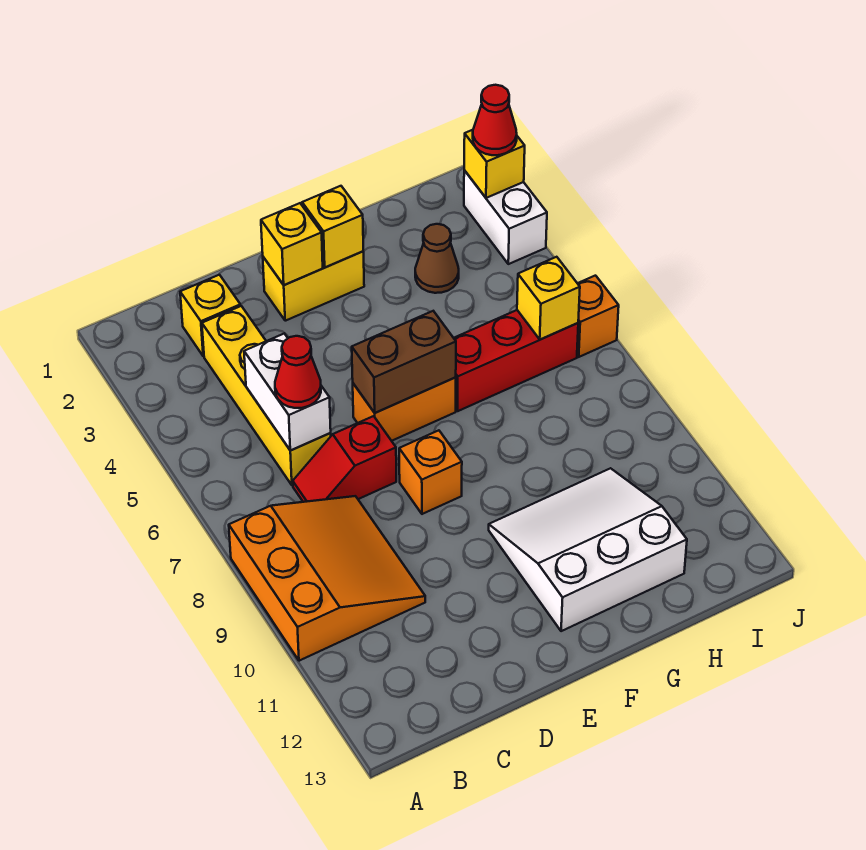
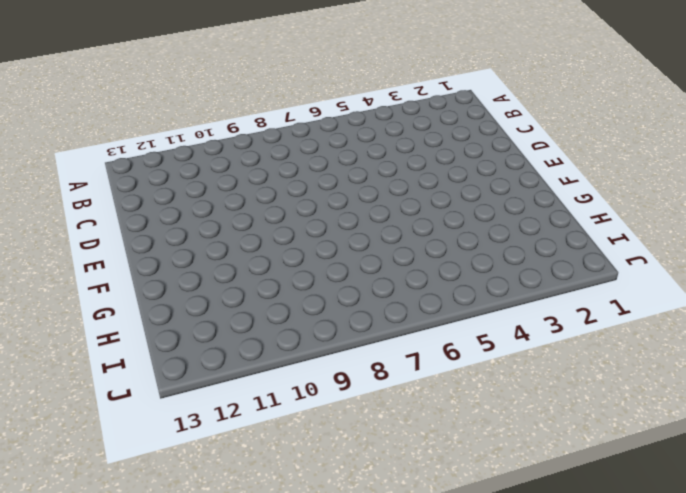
none -> orange slope A8:C10 level 1 top A
none -> yellow brick C2 level 1
none -> yellow brick C3:C6 level 1

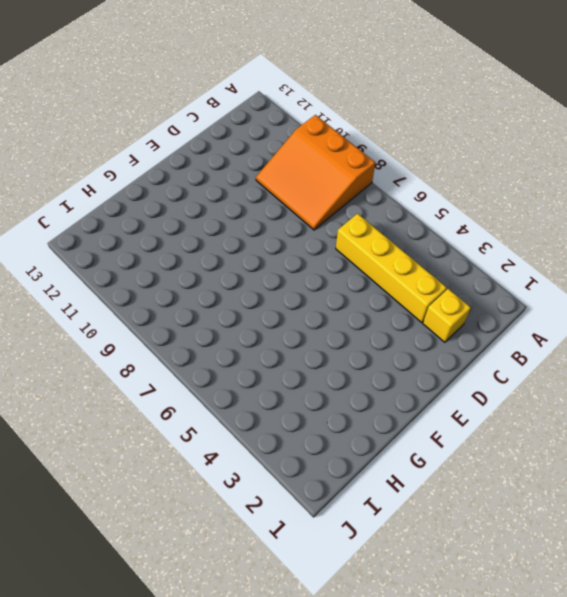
none -> red slope C7:D7 level 1 top D
none -> yellow brick E2:F2 level 1
none -> orange brick E6:F6 level 1

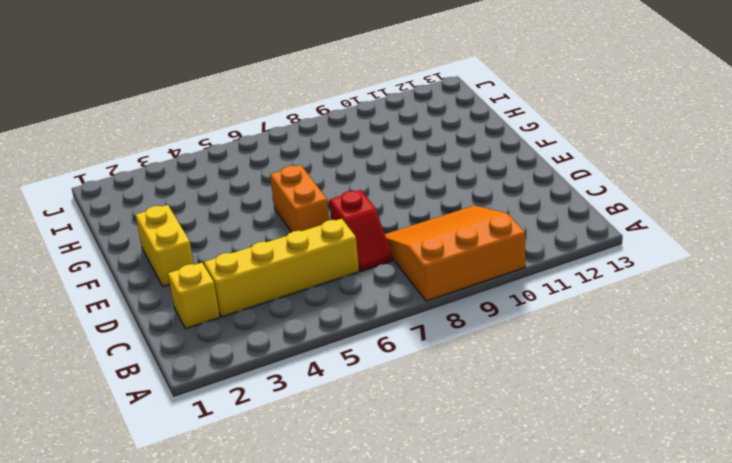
none -> orange brick E8 level 1
none -> white slope F10:H12 level 1 top 12
none -> red brick G6:I6 level 1

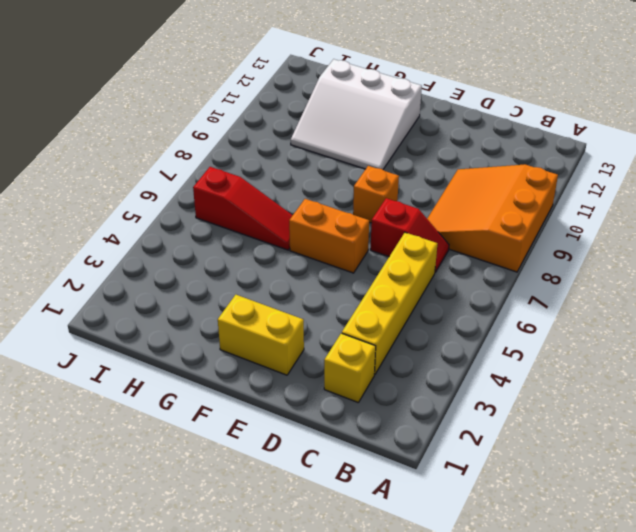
red slope G6:I6 level 1 top I -> red brick G6:I6 level 1
none -> brown cone H3 level 1
none -> white brick J2:J3 level 1
none -> orange brick J6 level 1

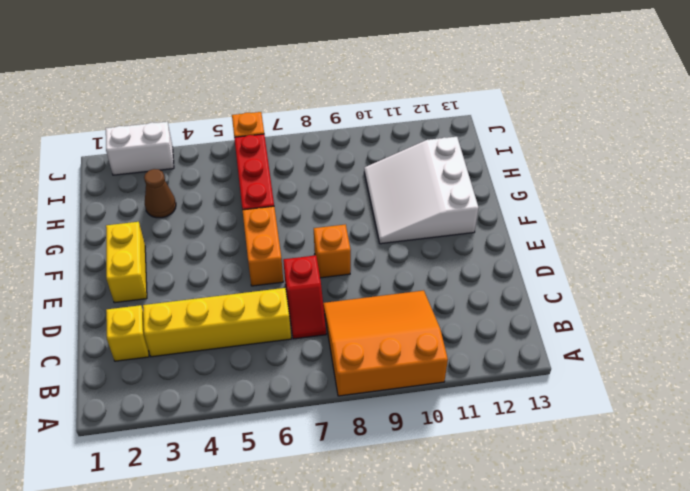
none -> white brick C5:C6 level 2
none -> yellow brick E2 level 2
none -> brown brick E6:F6 level 2

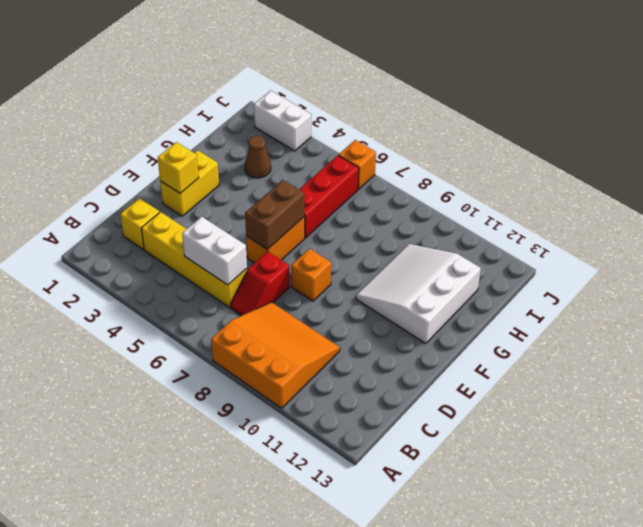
none -> yellow brick F2 level 2
none -> yellow brick I6 level 2
none -> yellow brick J2 level 2

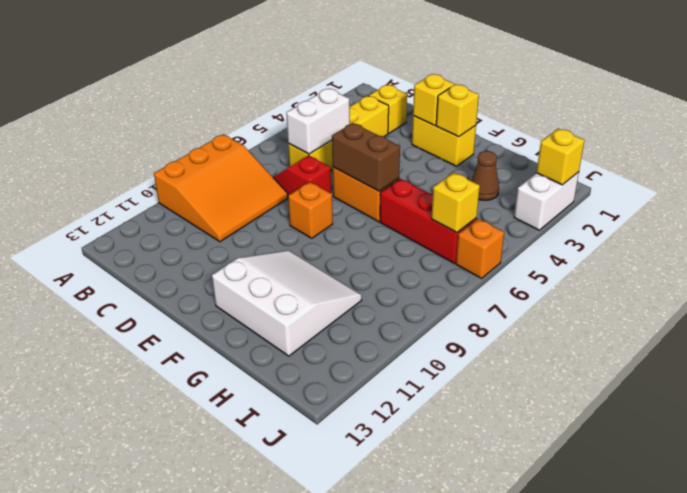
none -> red cone C6 level 3
none -> red cone J2 level 3

